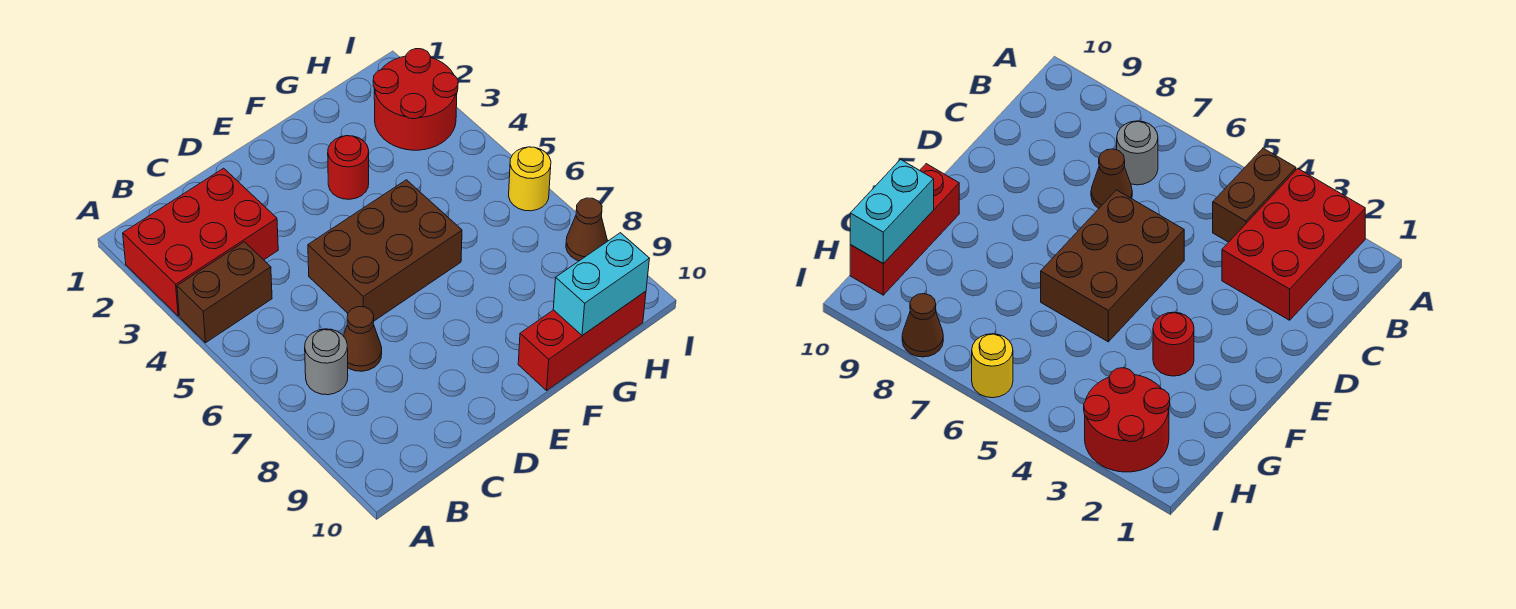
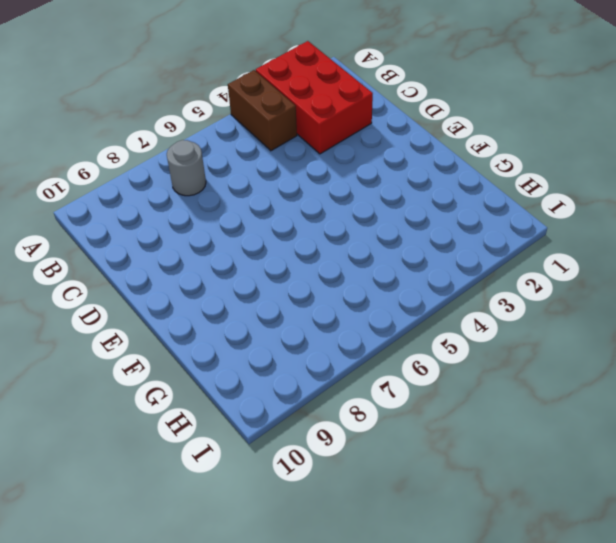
none -> brown cone C7 level 1
none -> brown brick D5:F6 level 1

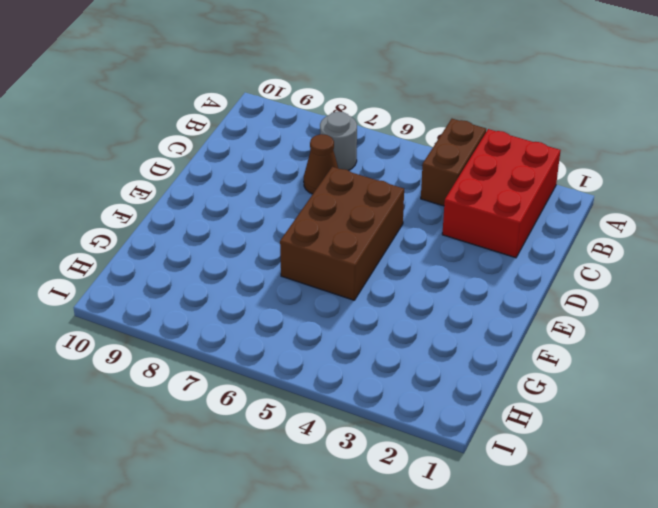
none -> red round brick F3 level 1
none -> red brick F10:H10 level 1

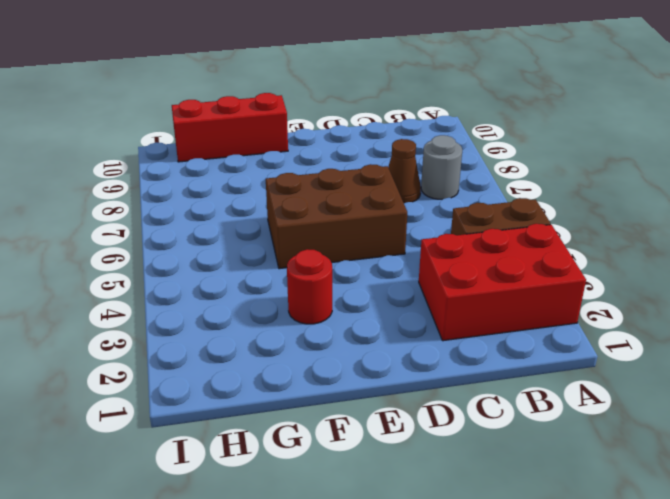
none -> red round brick H2:I3 level 1
none -> yellow round brick I6 level 1

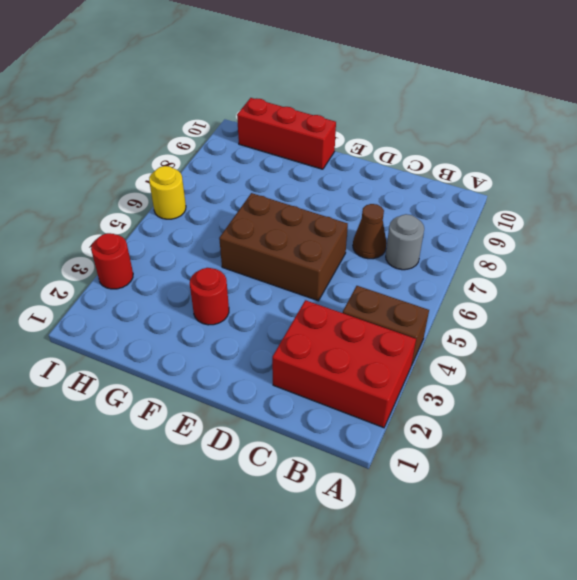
red round brick I3 level 1 -> red round brick H2:I3 level 1
none -> brown cone I8 level 1
none -> cyan brick G10:H10 level 2

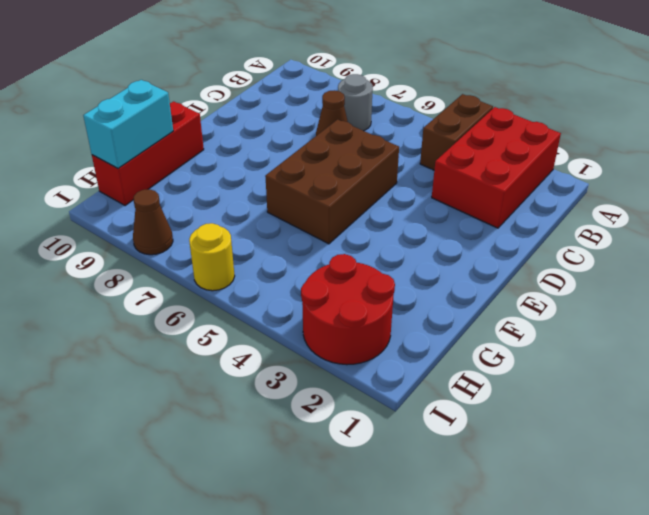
none -> red round brick F3 level 1

